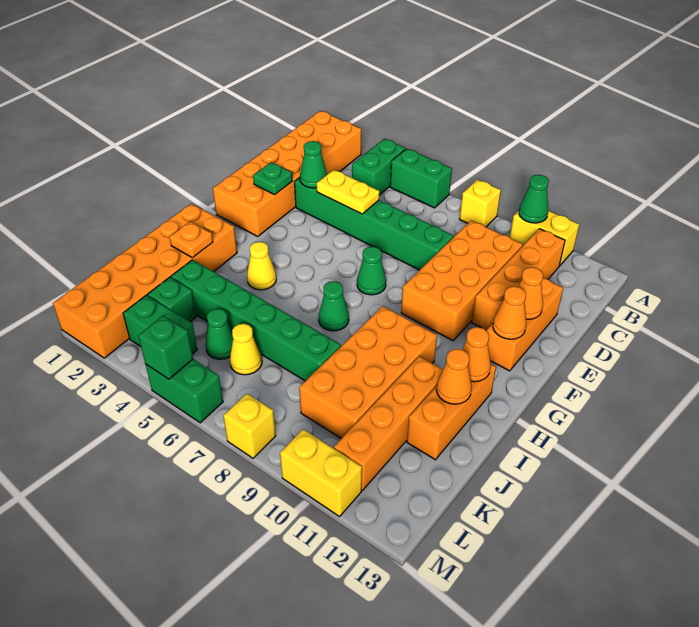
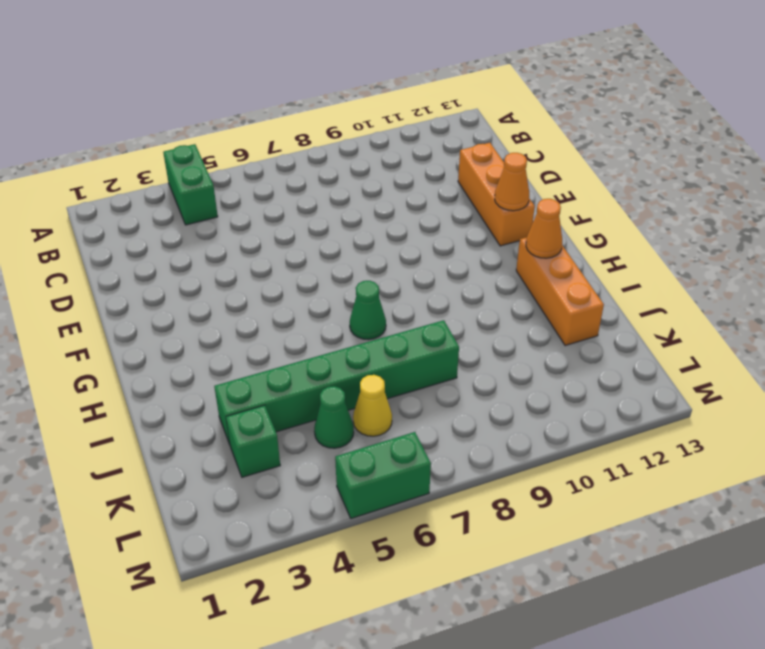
none -> orange brick A1:F2 level 1
none -> green brick A5:A6 level 1
none -> yellow brick A8 level 1
none -> yellow brick A10:A11 level 1

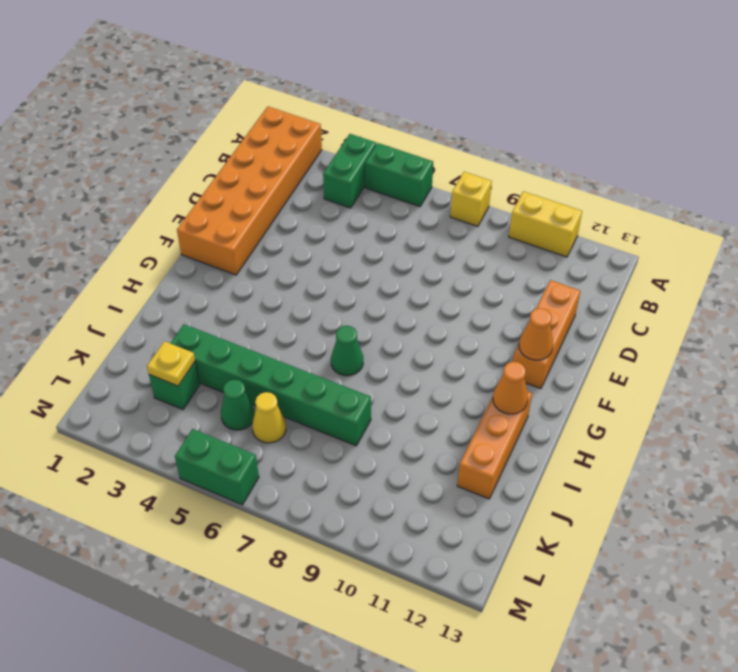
yellow plate K3 level 2 -> none
none -> orange brick B11:E11 level 1
none -> orange brick C9:F10 level 1
none -> green brick D3:D8 level 1
none -> green cone F7 level 1

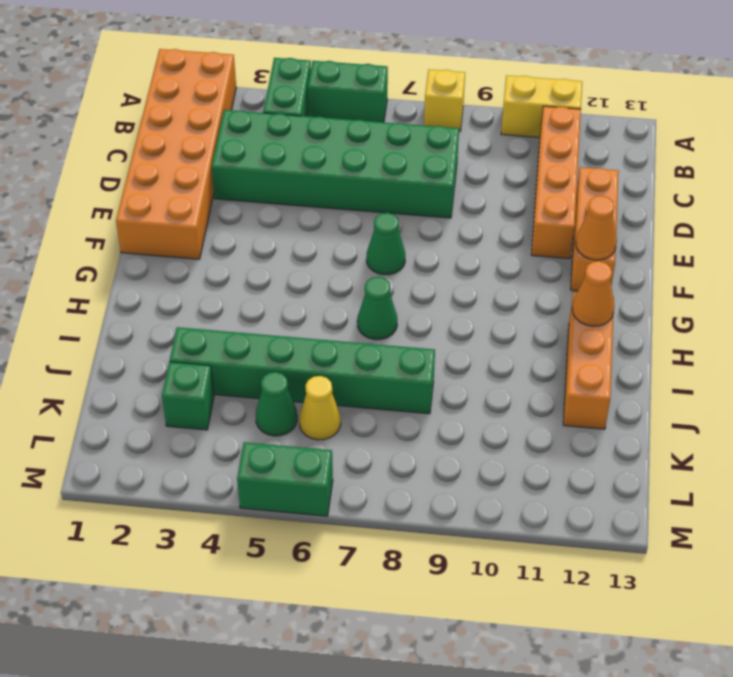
green brick C3:D8 level 1 -> green brick D3:D8 level 1
none -> orange brick C9:F10 level 1
none -> orange brick H1:M2 level 1
none -> yellow cone H4 level 1
none -> orange brick H9:K10 level 1

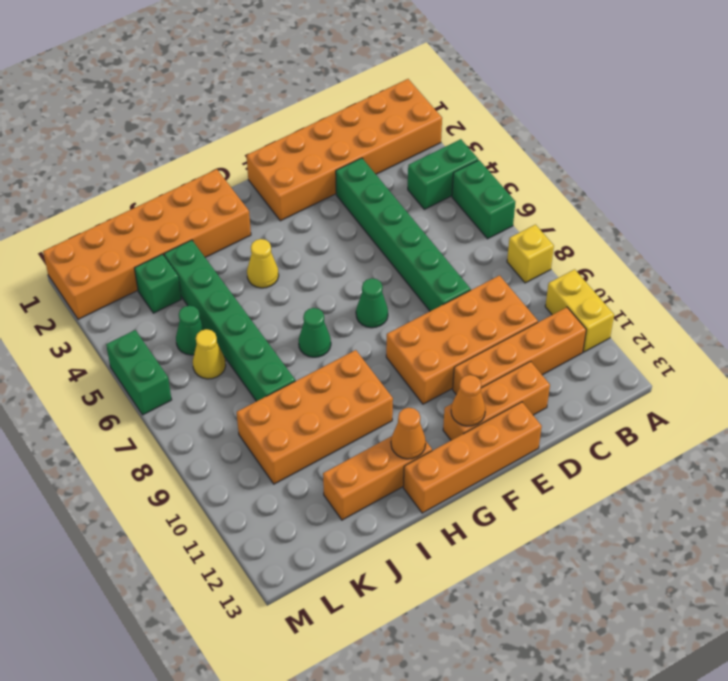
orange brick E13:H13 level 1 -> orange brick I11:L11 level 1
none -> green brick L3:L4 level 1
none -> yellow brick M8 level 1
none -> yellow brick M10:M11 level 1
none -> green cone A10 level 2

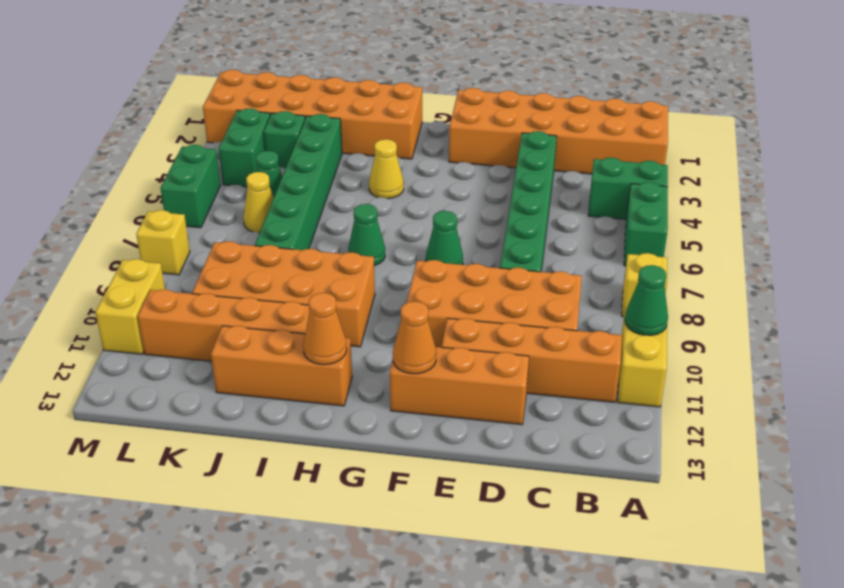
none -> green cone D3 level 2
none -> yellow plate D4:D5 level 2
none -> green plate E2 level 2
none -> orange cone E12 level 2

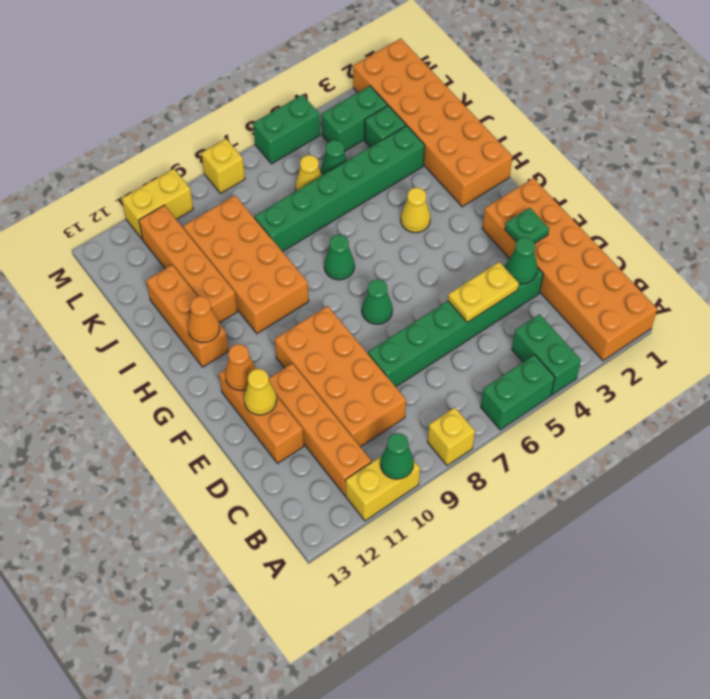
yellow cone E12 level 2 -> orange cone E12 level 2
none -> orange plate I2 level 2
none -> orange cone I12 level 2
none -> green brick M5 level 2

